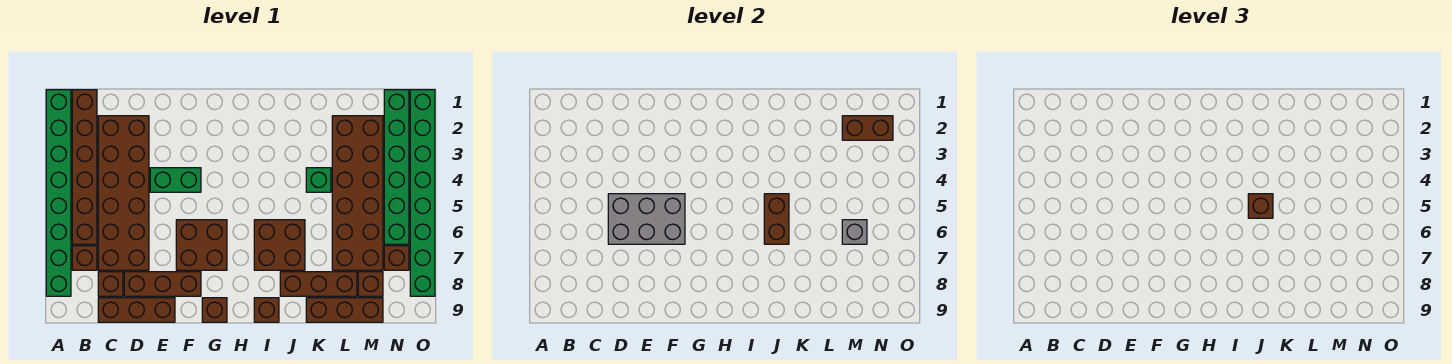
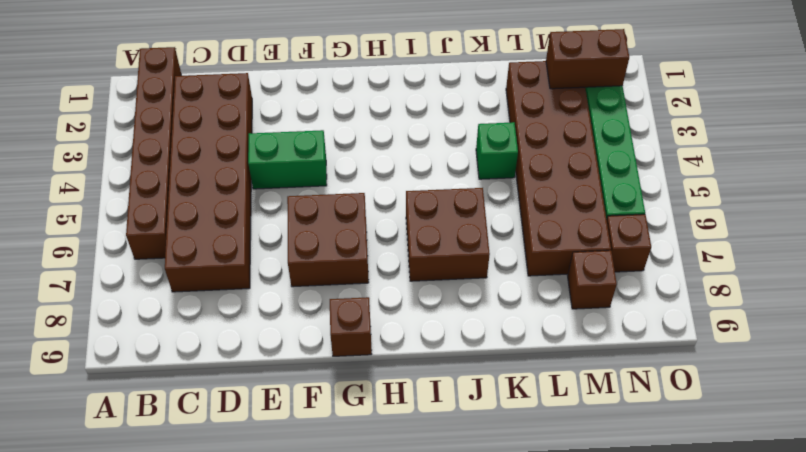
none -> green brick A1:A8 level 1
none -> brown brick B7 level 1
none -> brown brick C8 level 1

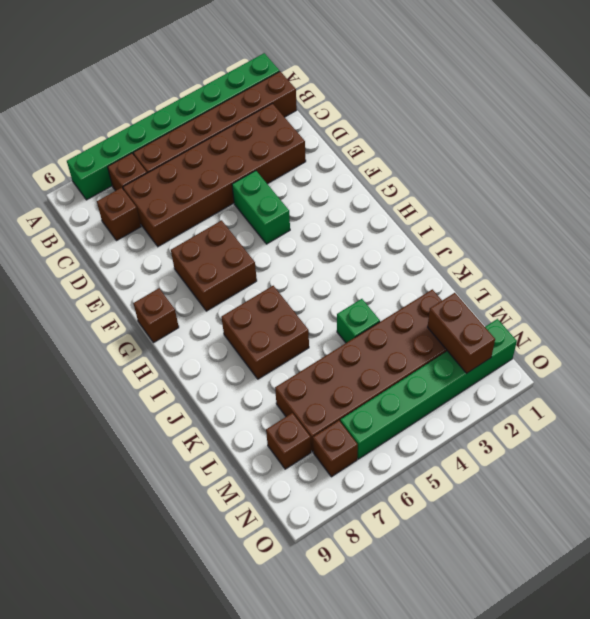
none -> brown brick C9:E9 level 1
none -> brown brick D8:F8 level 1
none -> brown brick I9 level 1

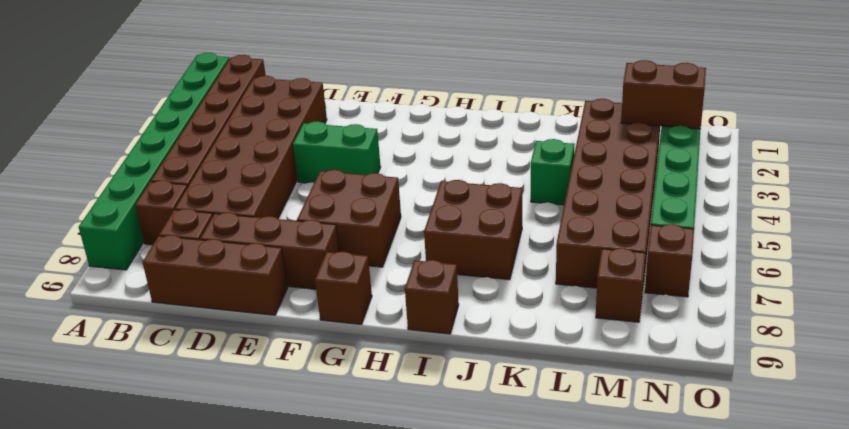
none -> brown brick J8:L8 level 1
none -> brown brick K9:M9 level 1
none -> green brick O1:O8 level 1

